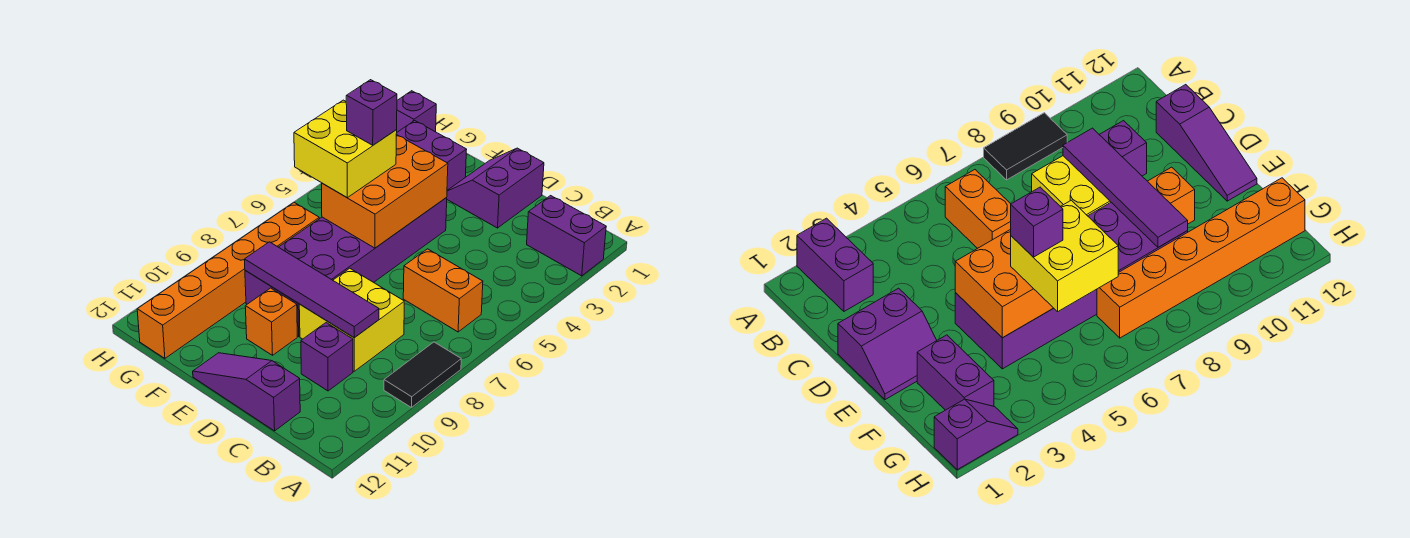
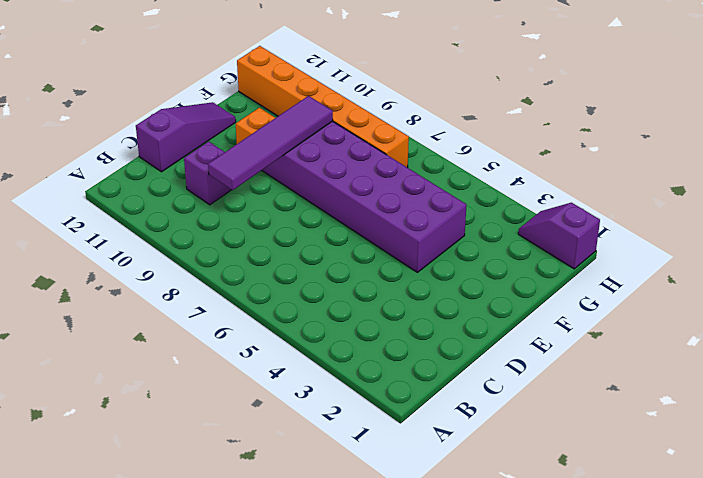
none -> purple brick A2:B2 level 1
none -> black tile A8:A9 level 1
none -> orange brick B6:C6 level 1

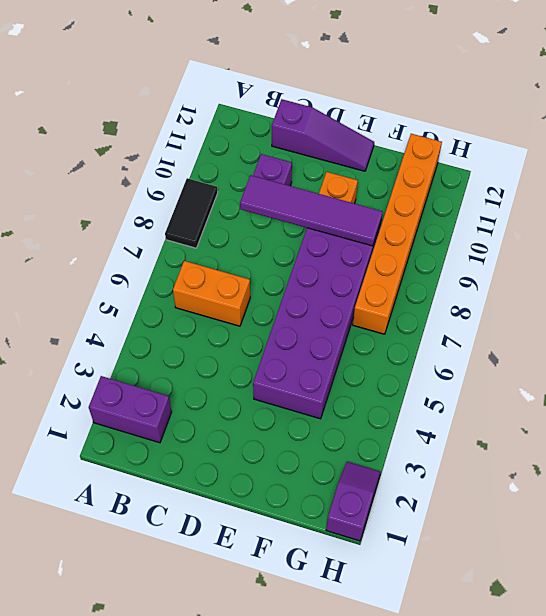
none -> yellow brick C8:D9 level 1
none -> purple slope D1:E2 level 1 top D
none -> purple brick F2:G2 level 1

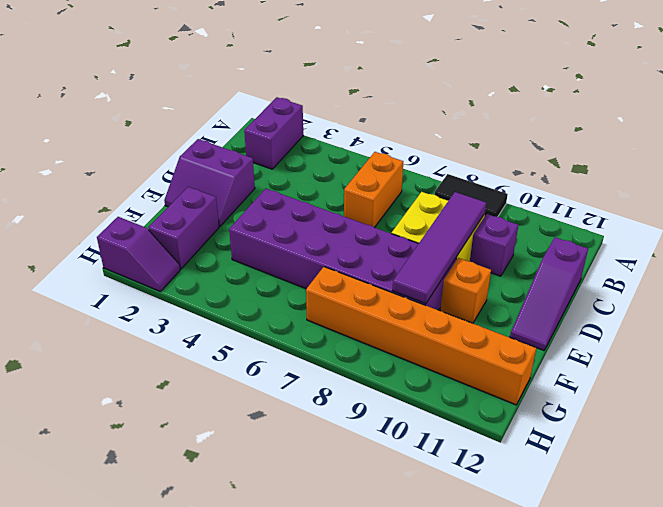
none -> orange brick E4:F6 level 2
none -> yellow brick F5:G6 level 3
none -> purple brick F5 level 4

